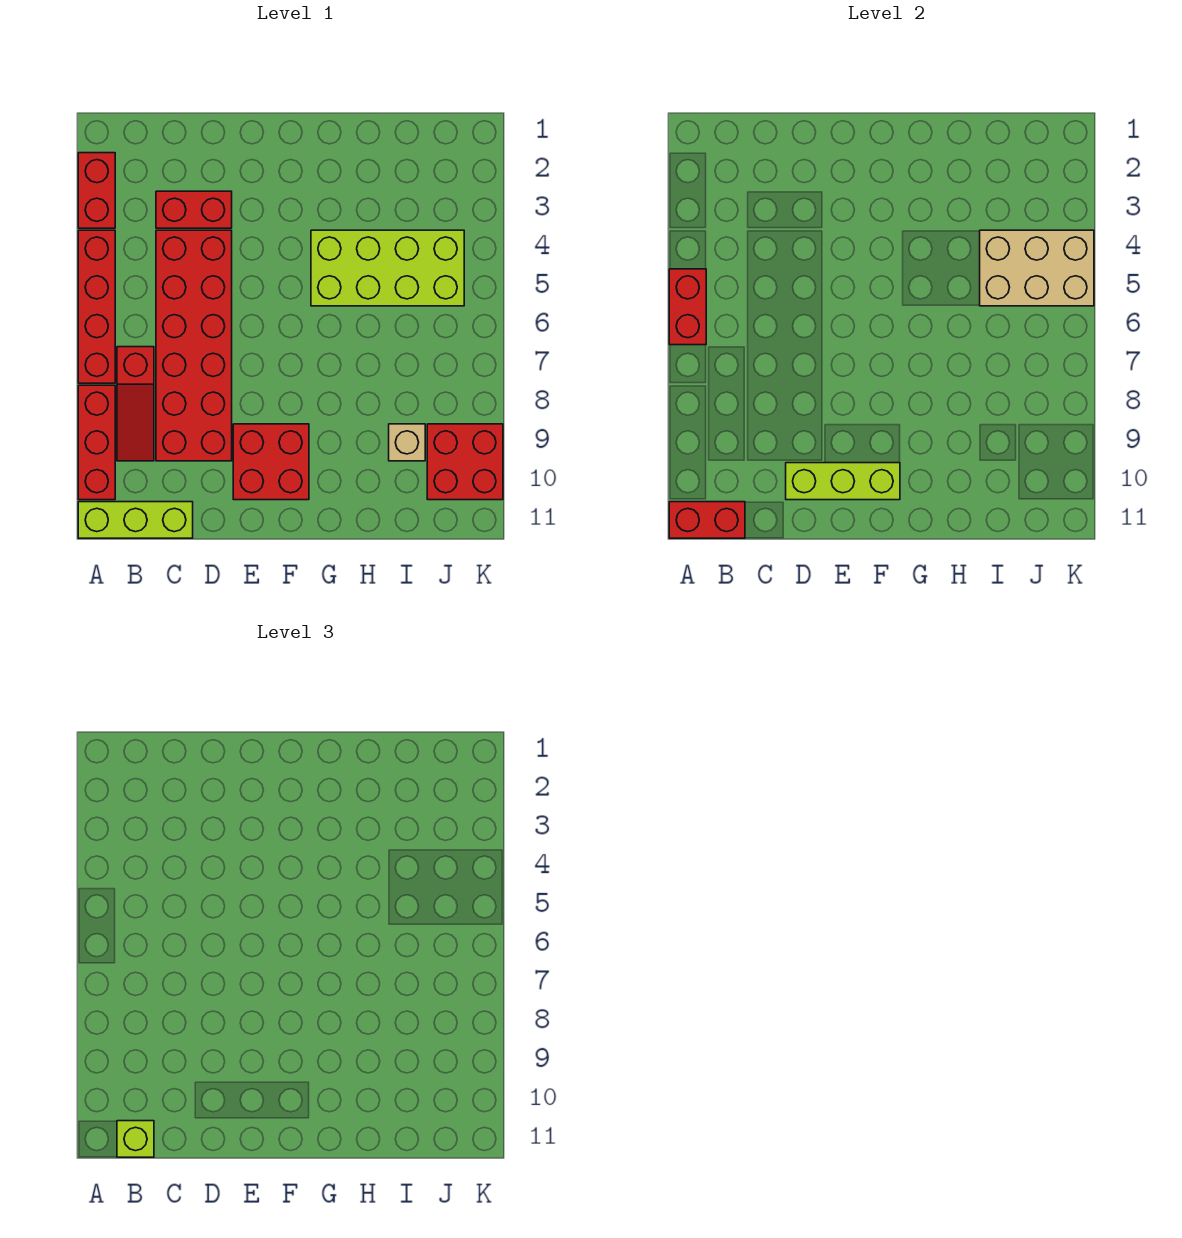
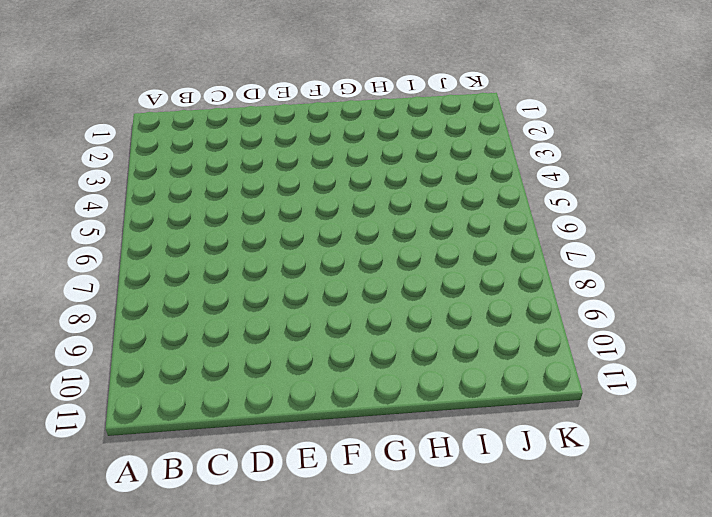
none -> red brick A2:A3 level 1
none -> red brick A4:A7 level 1
none -> red brick A8:A10 level 1

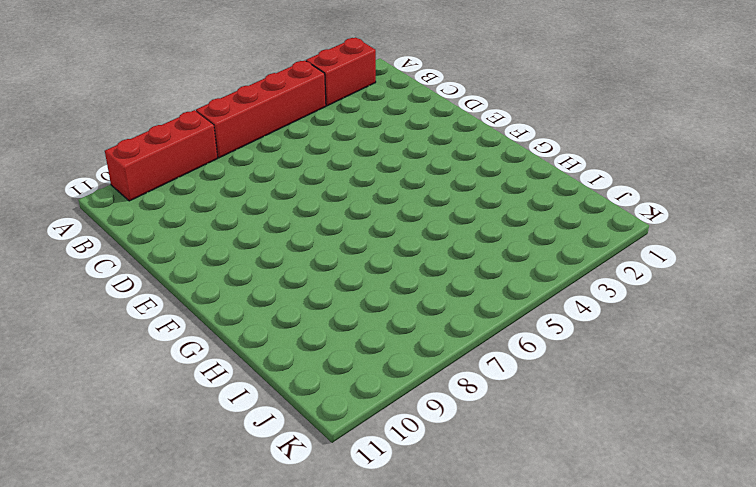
none -> lime brick A11:C11 level 1
none -> red slope B7:B9 level 1 top 7
none -> red brick C3:D3 level 1

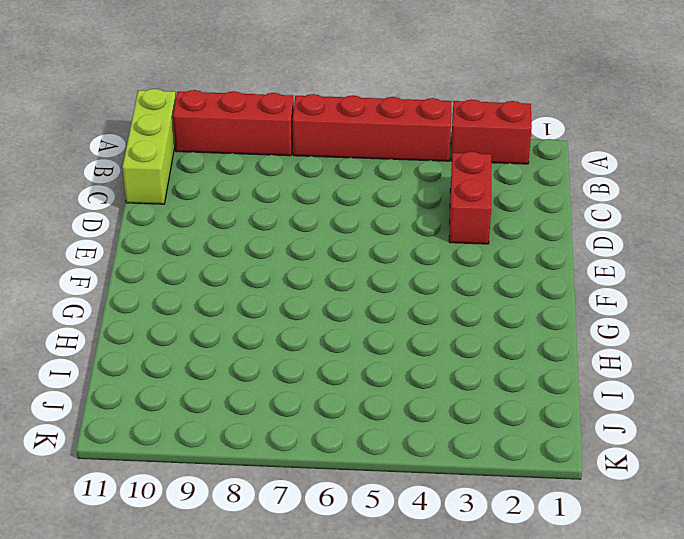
none -> red slope B7:B9 level 1 top 7
none -> red brick C4:D9 level 1
none -> red brick E9:F10 level 1

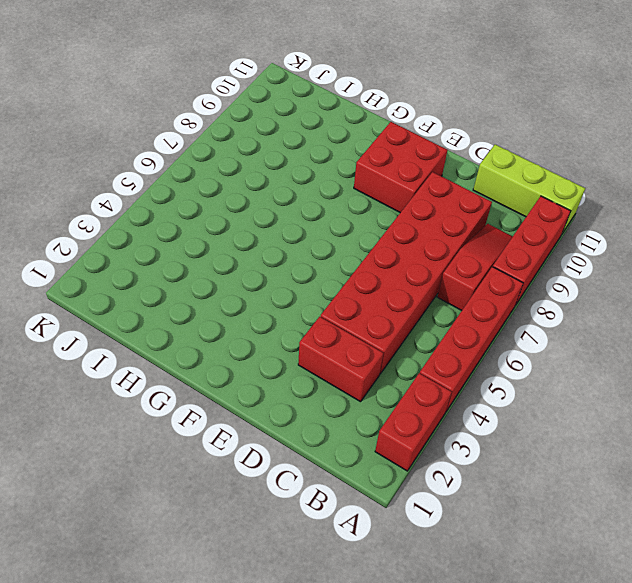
none -> lime brick G4:J5 level 1
none -> tan brick I9 level 1
none -> red brick J9:K10 level 1

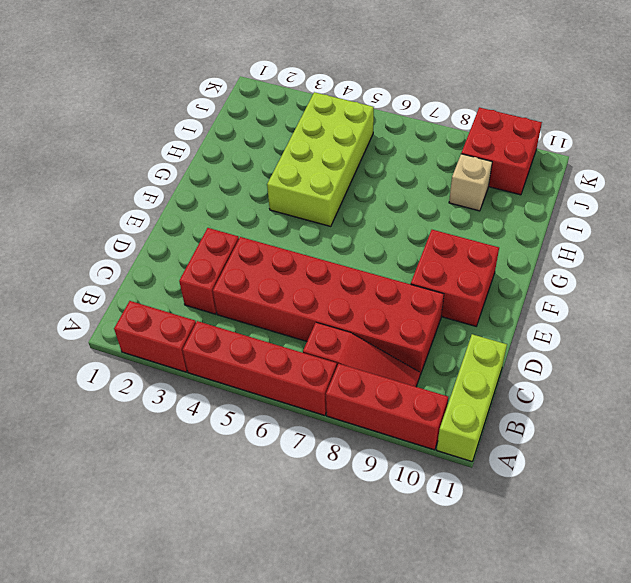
none -> red brick A5:A6 level 2
none -> red brick A11:B11 level 2
none -> lime brick D10:F10 level 2

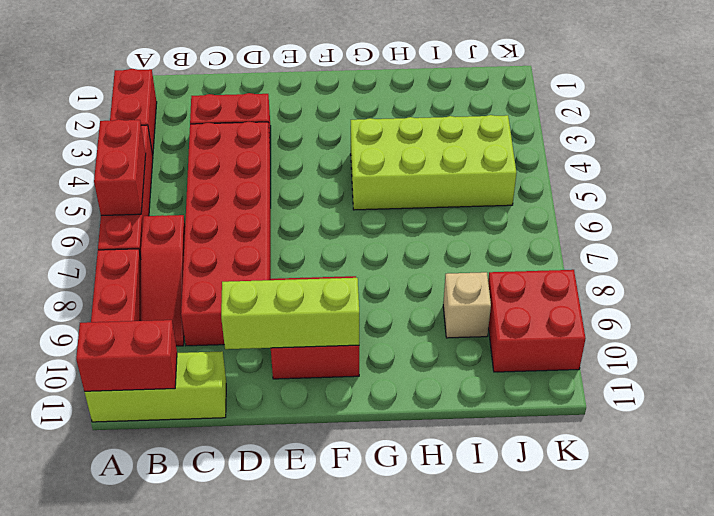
none -> tan brick I4:K5 level 2
none -> lime brick B11 level 3

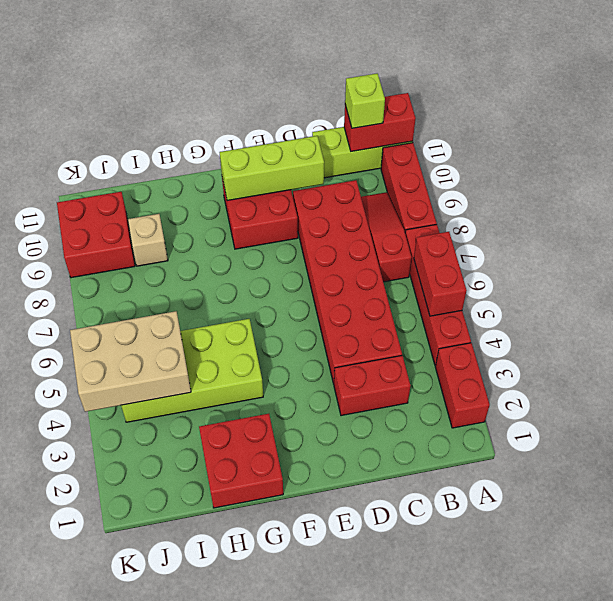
red brick G1:H2 level 1 -> none

